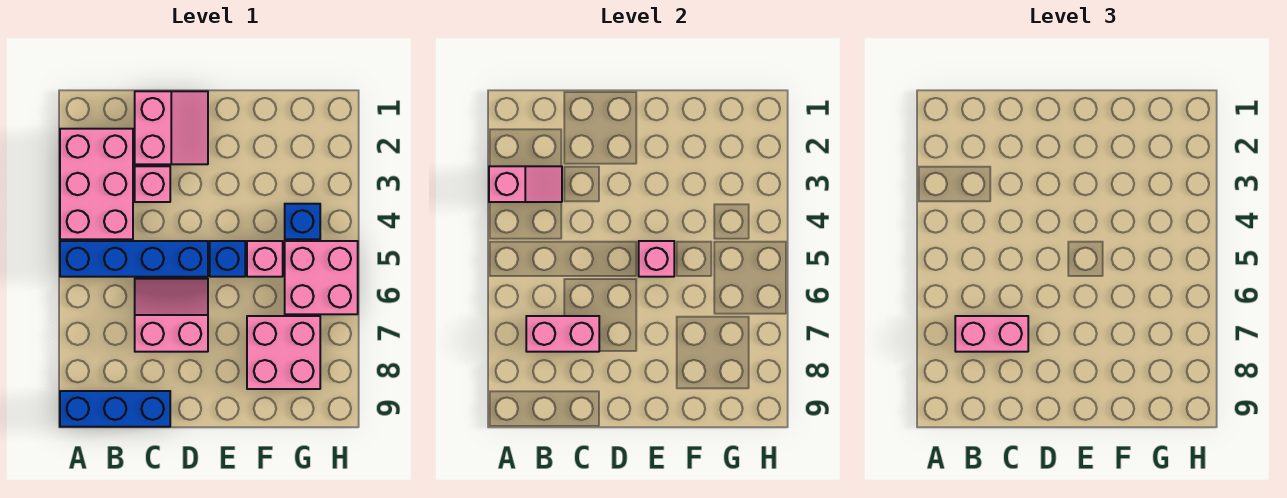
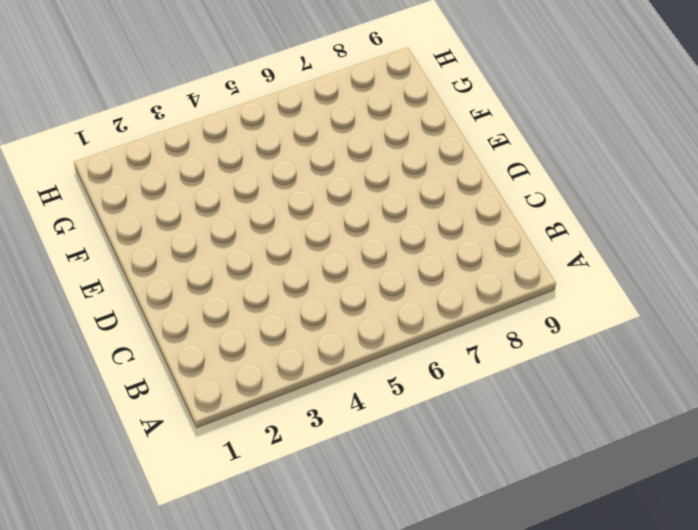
none -> pink brick A2:B4 level 1
none -> blue brick A5:D5 level 1
none -> blue brick A9:C9 level 1

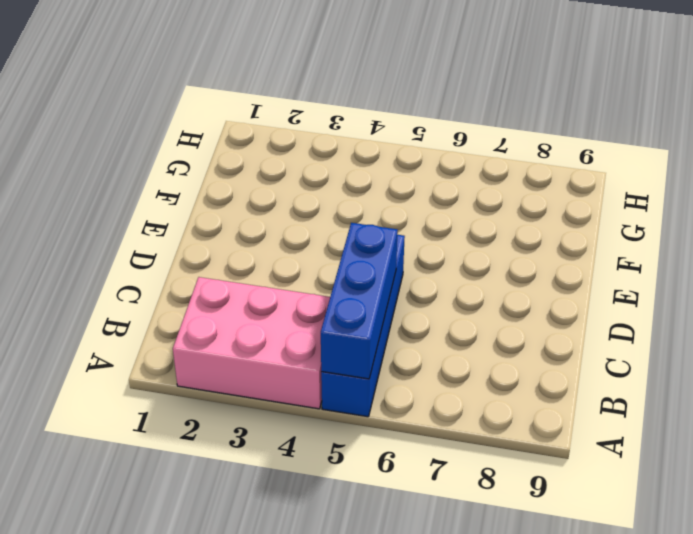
blue brick A5:C5 level 2 -> blue brick A9:C9 level 1
none -> pink slope C1:D2 level 1 top C
none -> pink brick C3 level 1
none -> pink slope C6:D7 level 1 top 7

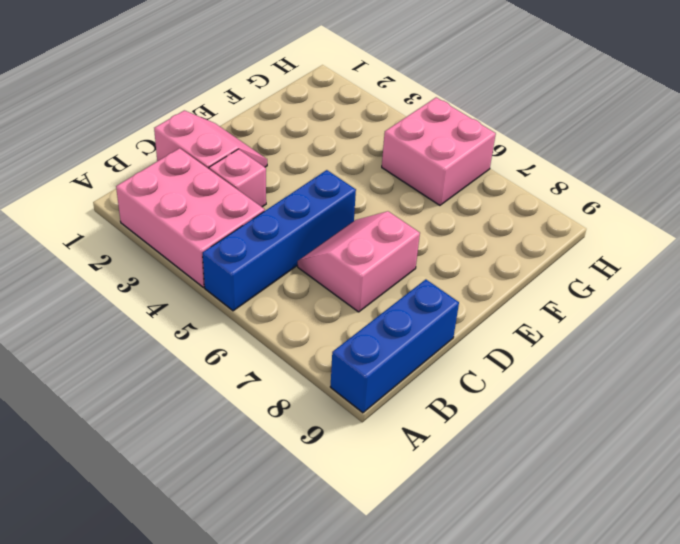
none -> blue brick E5 level 1
none -> pink brick F5 level 1
none -> pink brick F7:G8 level 1

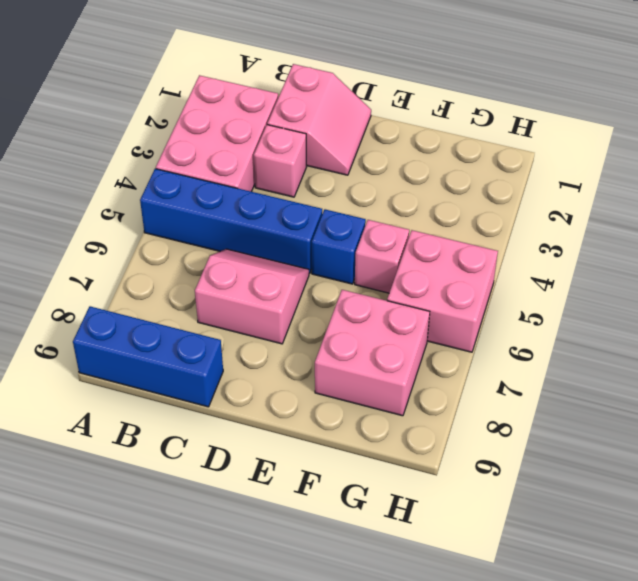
none -> blue brick G4 level 1
none -> pink slope A3:B3 level 2 top A
none -> pink brick B7:C7 level 2

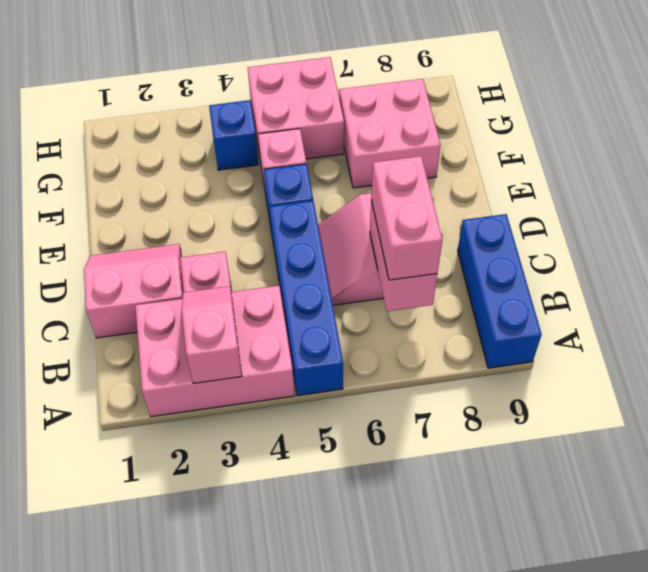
none -> pink brick E5 level 2

